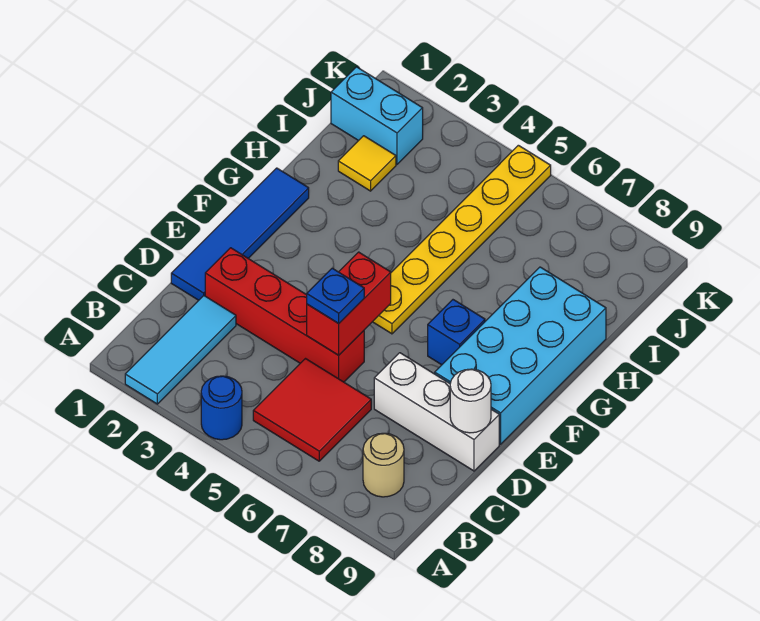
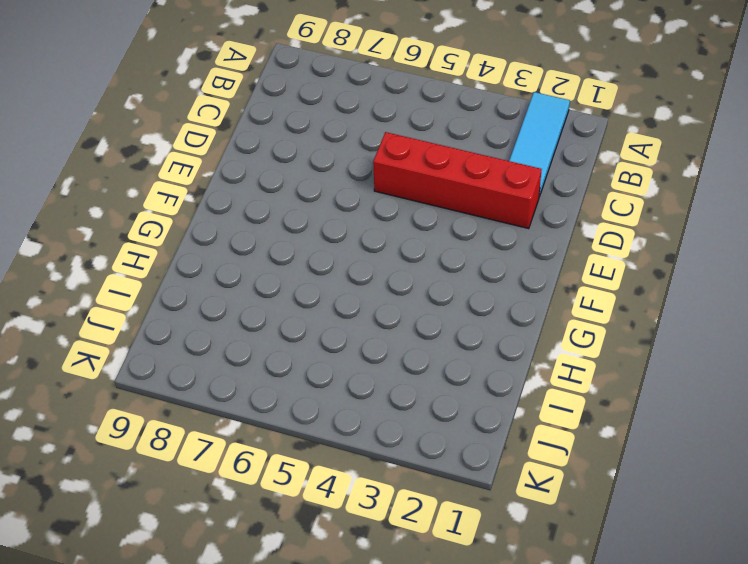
none -> blue round brick A4 level 1
none -> red tile B5:C6 level 1
none -> tan round brick B8 level 1

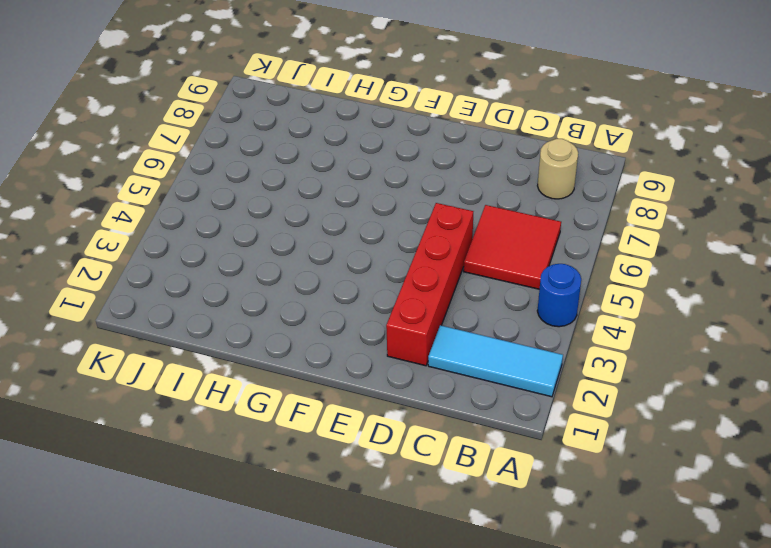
none -> blue tile D1:G1 level 1
none -> white brick D7:D9 level 1
none -> cyan brick E8:H9 level 1

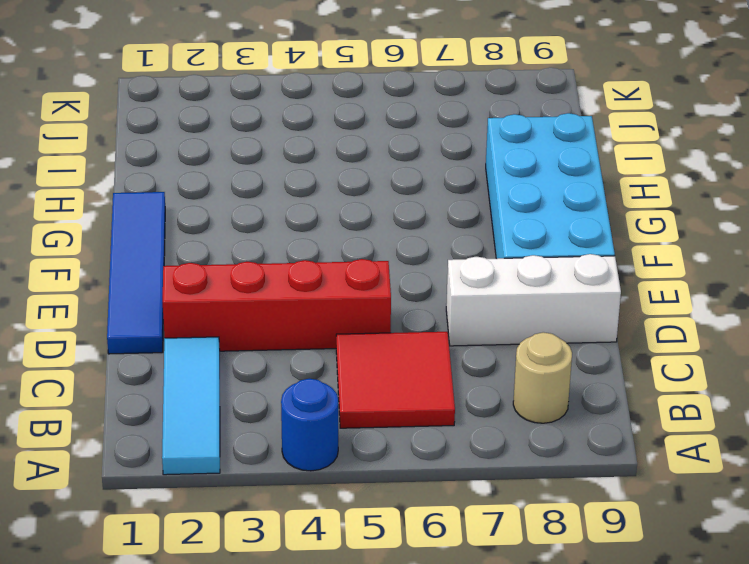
none -> yellow plate F5:K5 level 1
none -> blue brick F7 level 1
none -> yellow tile I2 level 1

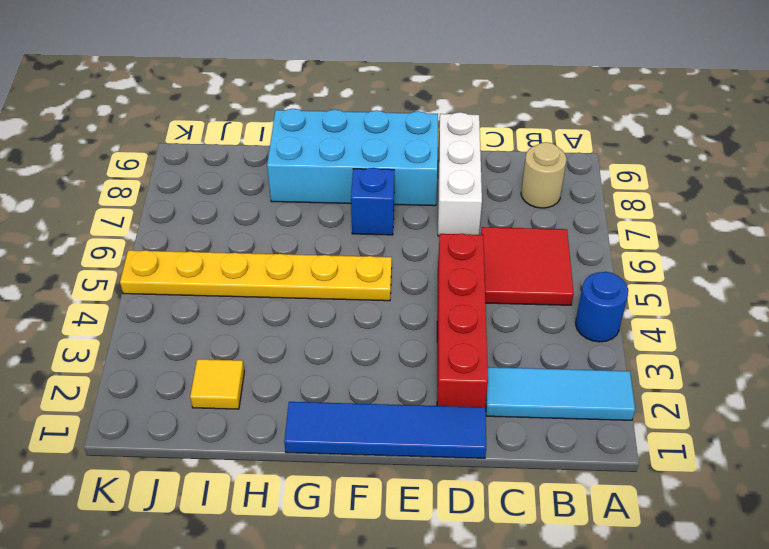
none -> cyan brick J1:J2 level 1
none -> red brick D5:E5 level 2
none -> white round brick D9 level 2

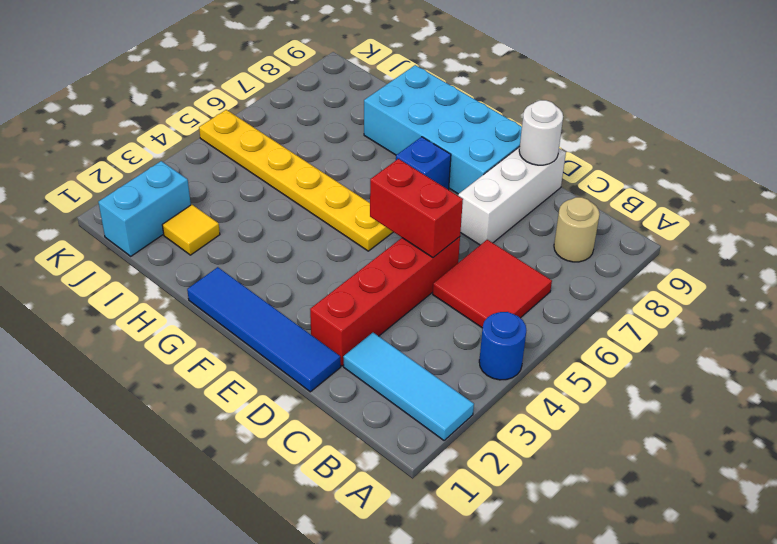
none -> blue plate D5 level 3

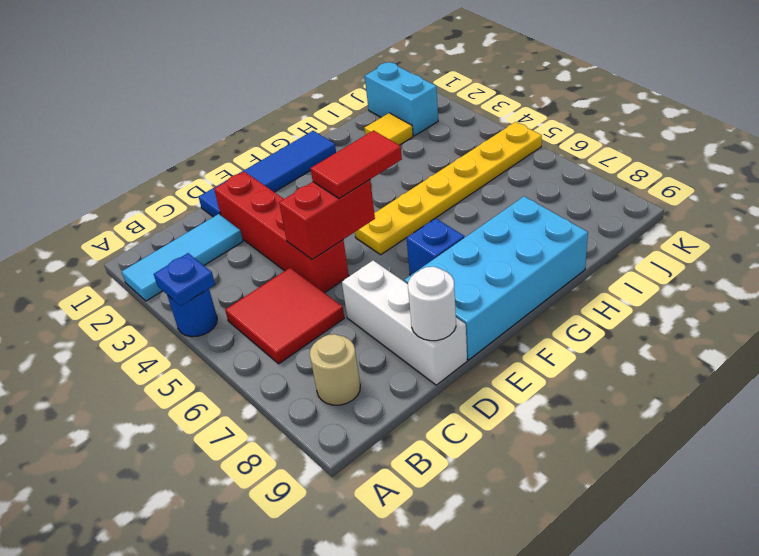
blue plate A4 level 2 -> blue plate D5 level 3
red tile E5:F5 level 3 -> none

